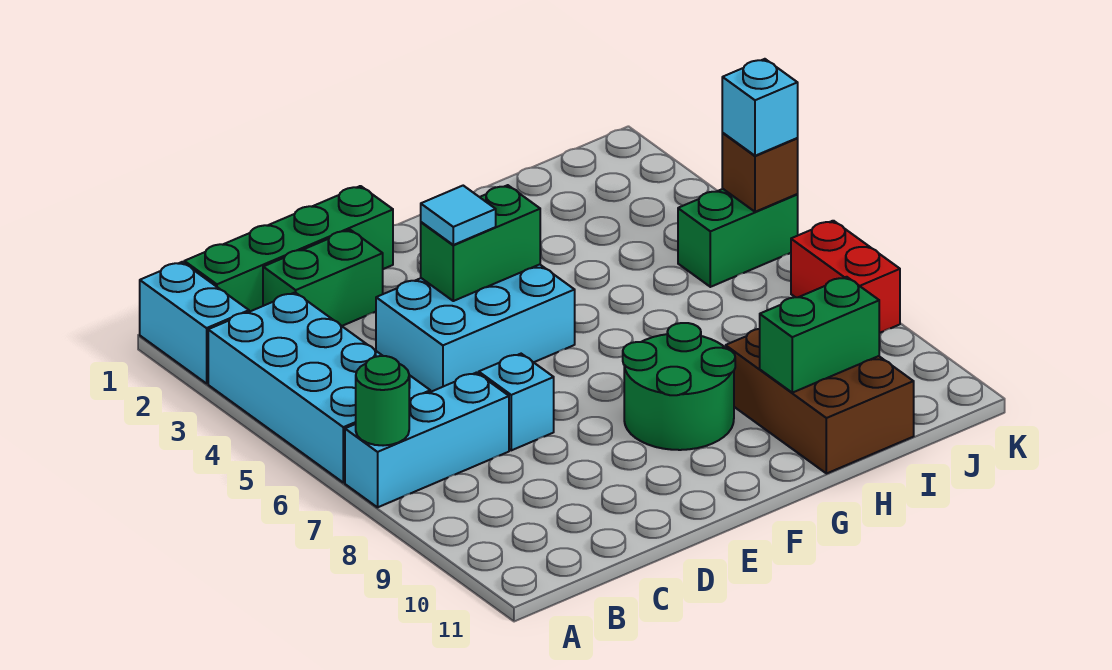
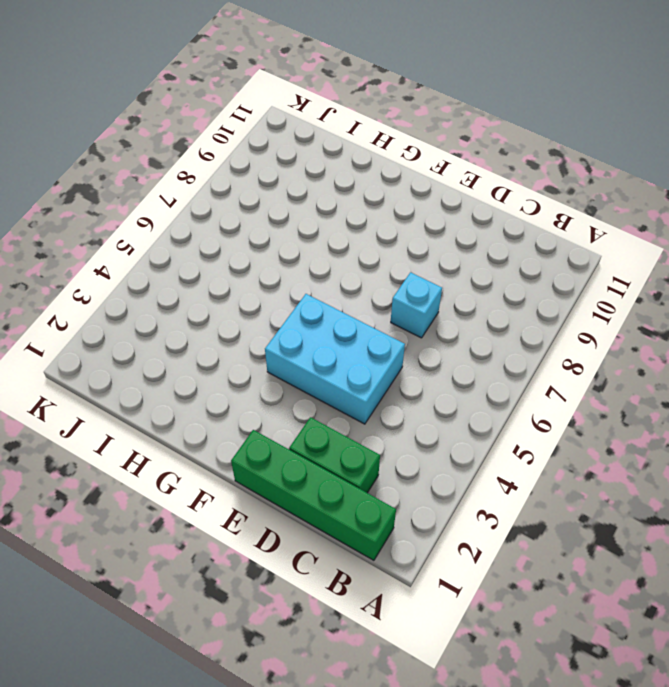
none -> cyan brick A1:A2 level 1
none -> cyan brick A3:B6 level 1
none -> cyan brick A7:C7 level 1

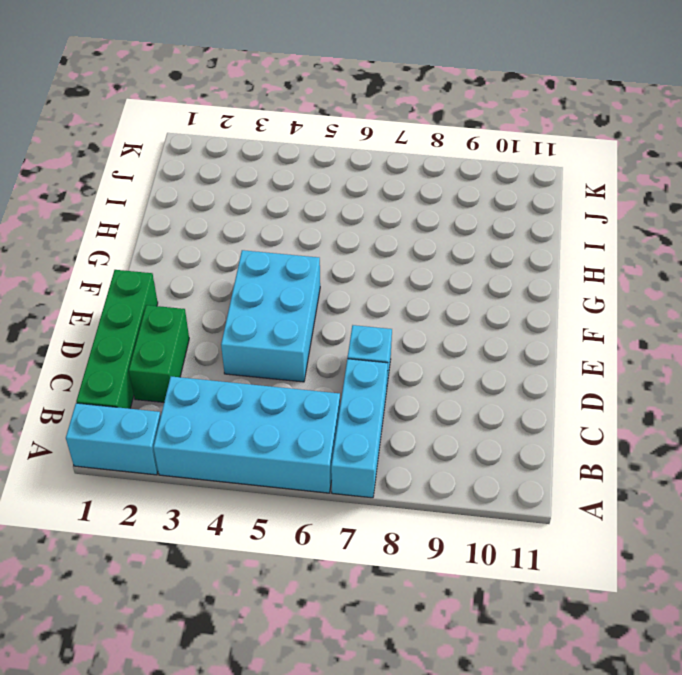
none -> green round brick F8:G9 level 1
none -> brown brick H9:I11 level 1
none -> green brick J5:K5 level 1

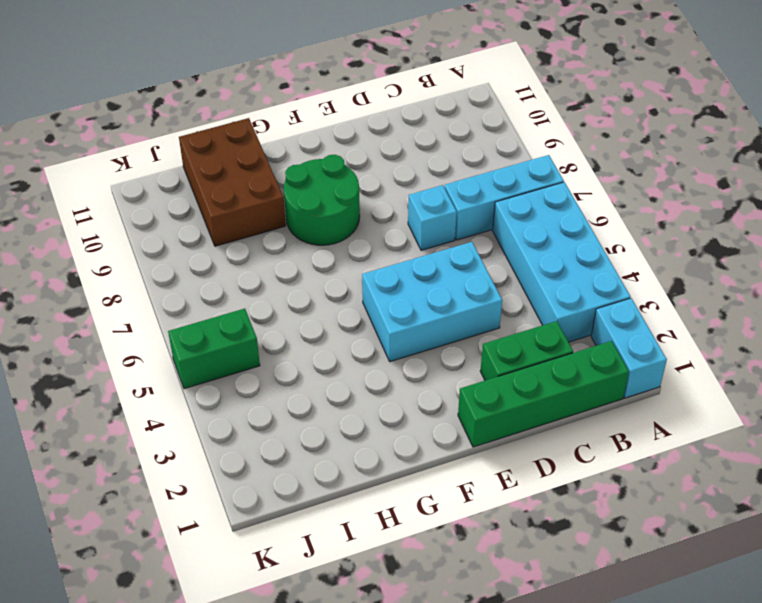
none -> red brick K7:K8 level 1
none -> green round brick A7 level 2
none -> green brick E4:F4 level 2

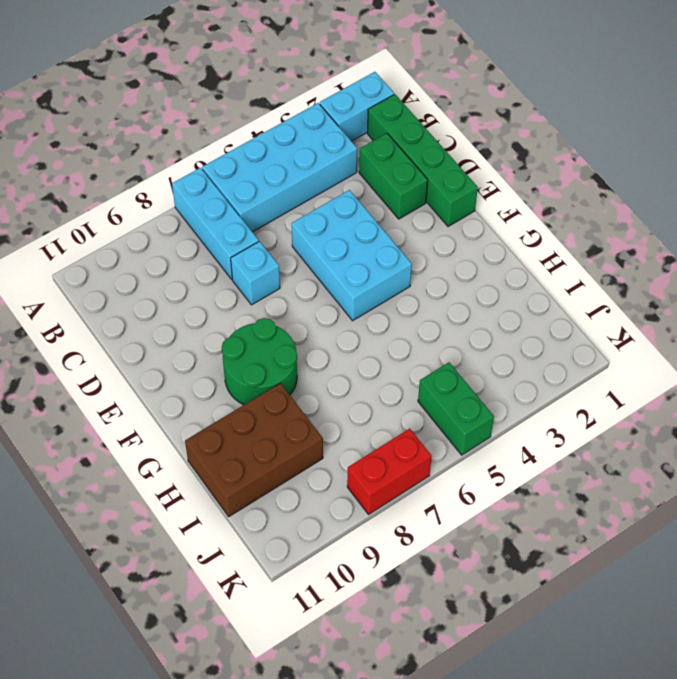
none -> green round brick A7 level 2
none -> green brick E4:F4 level 2
none -> green brick H10:I10 level 2

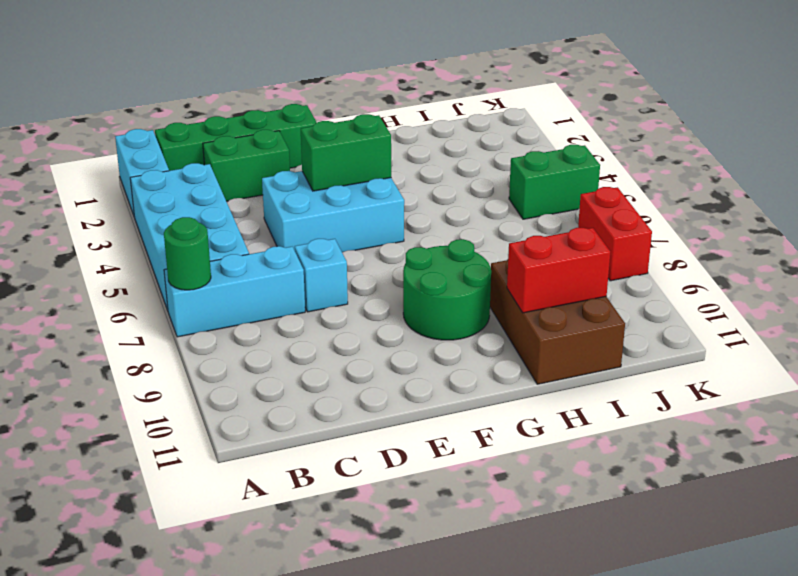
red brick H10:I10 level 2 -> green brick H10:I10 level 2
none -> brown brick K5 level 2
none -> cyan tile E4 level 3
none -> cyan brick K5 level 3

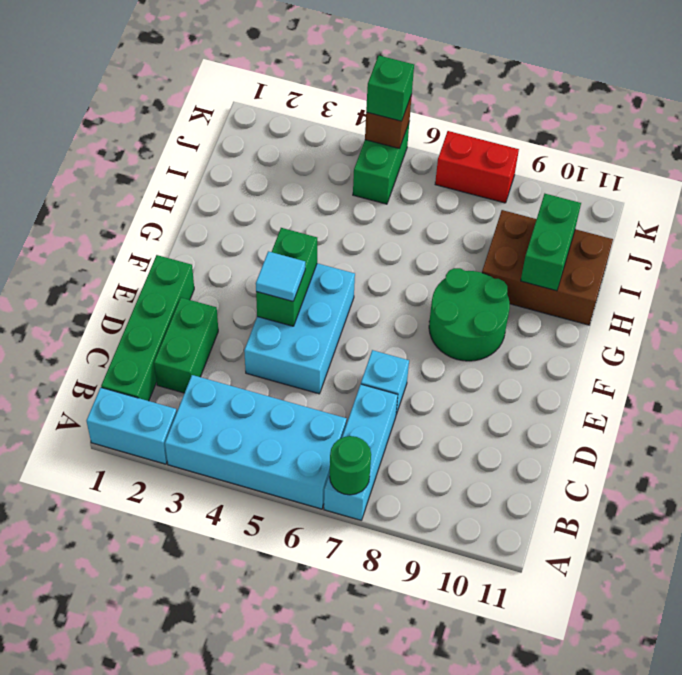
green brick K5 level 3 -> cyan brick K5 level 3

